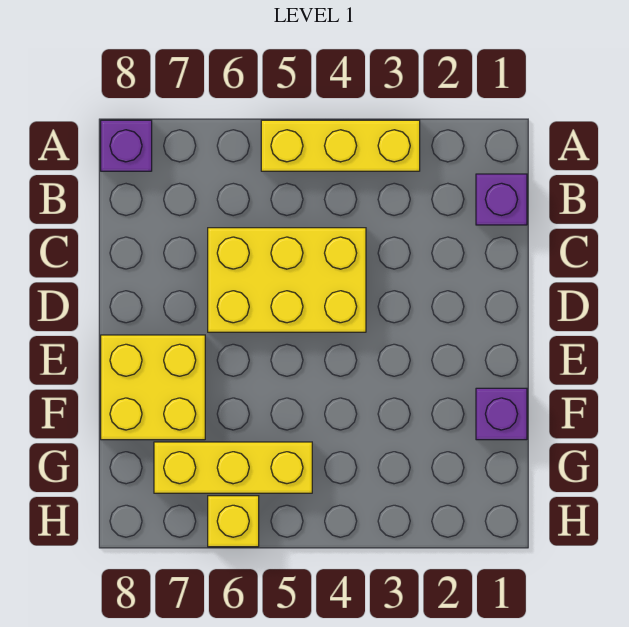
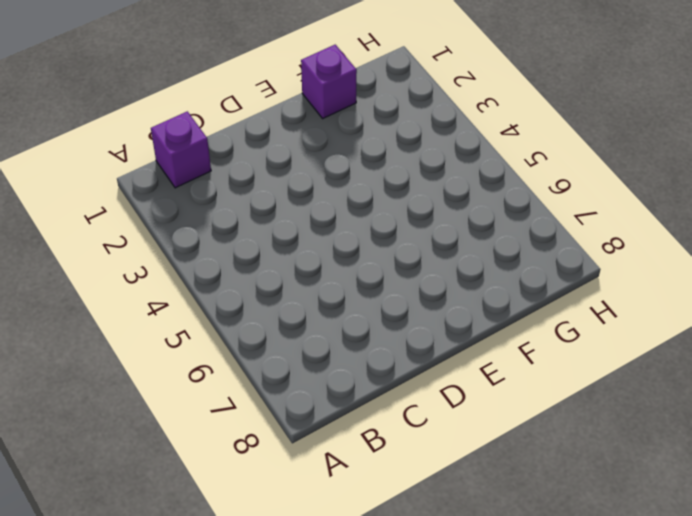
none -> yellow brick A3:A5 level 1
none -> purple brick A8 level 1

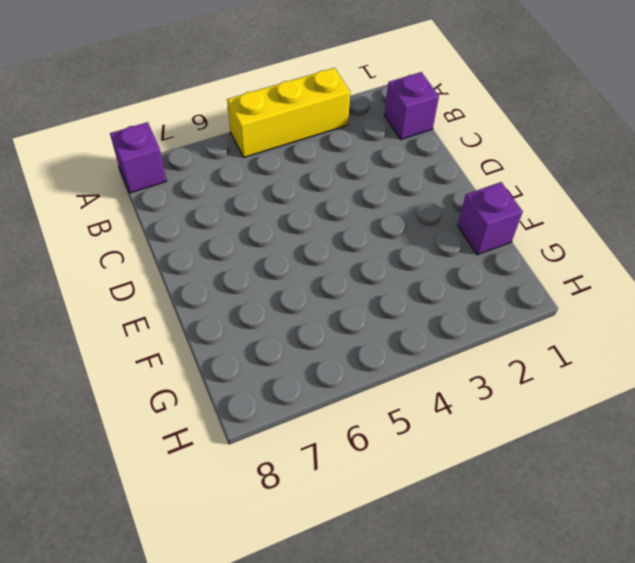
none -> yellow brick C4:D6 level 1
none -> yellow brick E7:F8 level 1

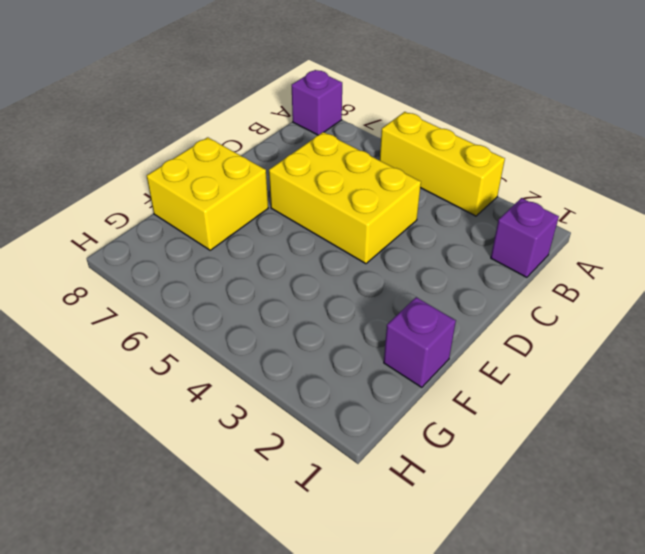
none -> yellow brick G5:G7 level 1
none -> yellow brick H6 level 1

